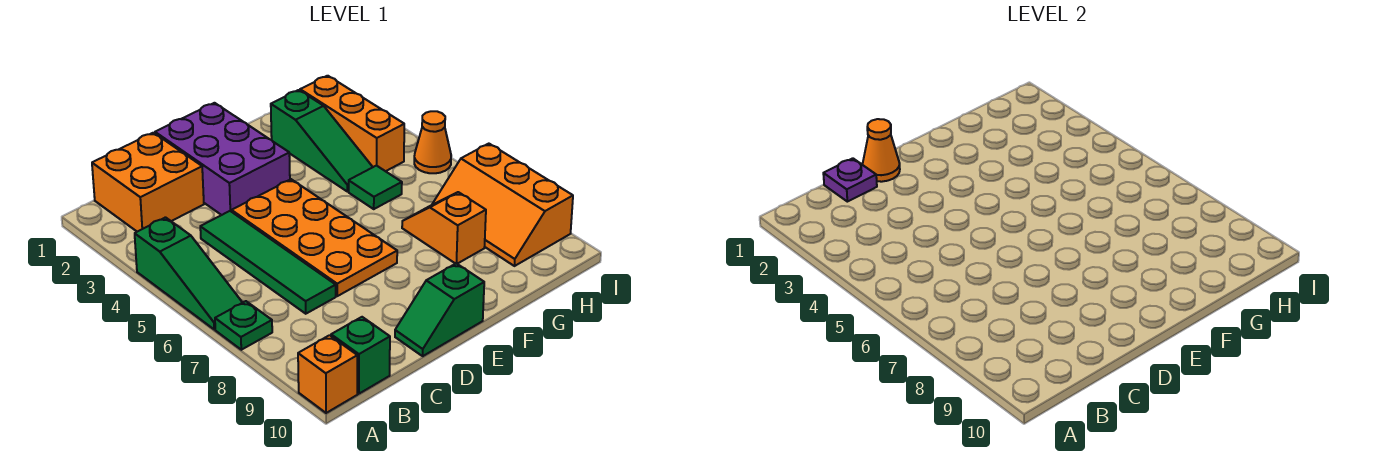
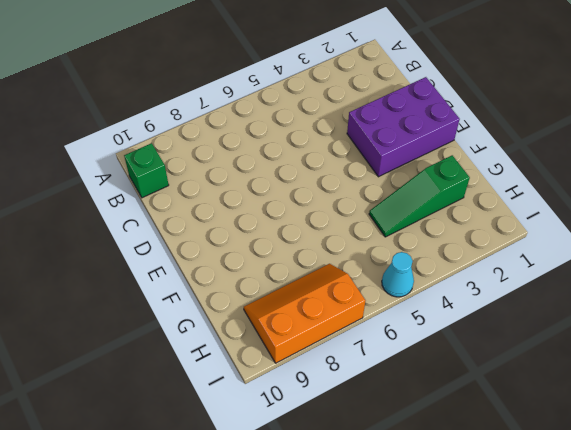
cyan cone I5 level 1 -> orange cone I5 level 1
none -> green slope A4:A6 level 1 top 4
none -> green plate A7 level 1
none -> orange brick A10 level 1

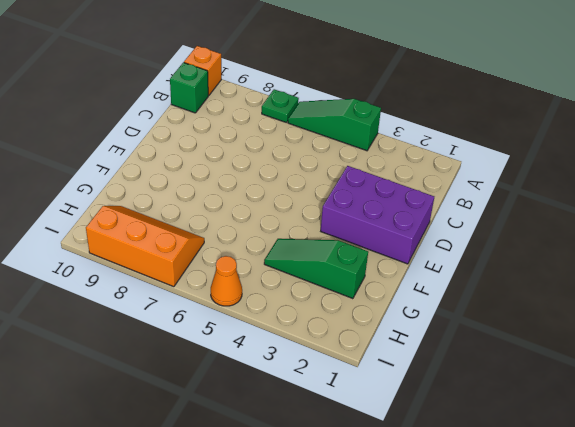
none -> orange brick B1:C2 level 1
none -> green tile C4:C7 level 1
none -> orange plate D4:E7 level 1

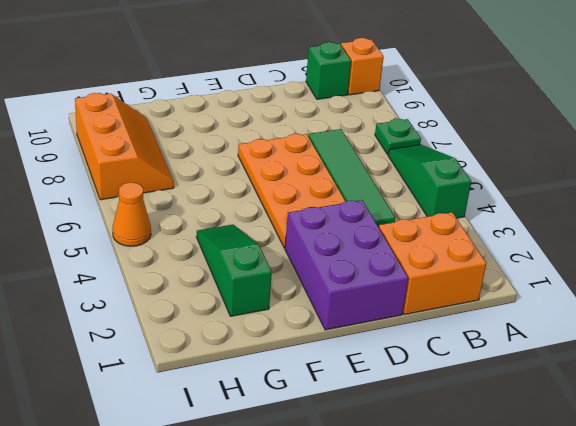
none -> green slope D10:E10 level 1 top E
none -> green tile G5 level 1
none -> orange slope G7:G8 level 1 top 8

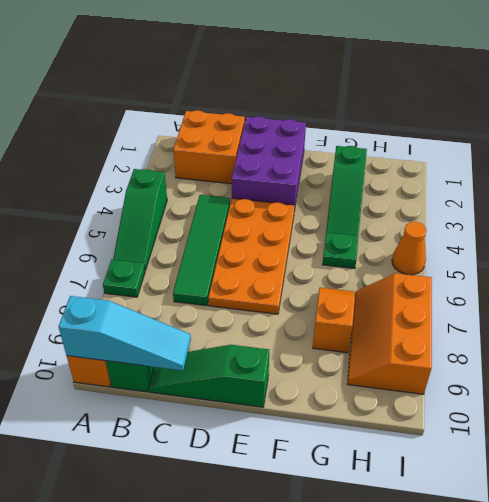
cyan slope A10:C10 level 2 top A -> none
green slope C10:E10 level 1 top E -> green slope D10:E10 level 1 top E
green plate G5 level 1 -> green tile G5 level 1
none -> orange brick H2:H4 level 1
none -> purple plate C1 level 2
none -> orange cone D1 level 2

